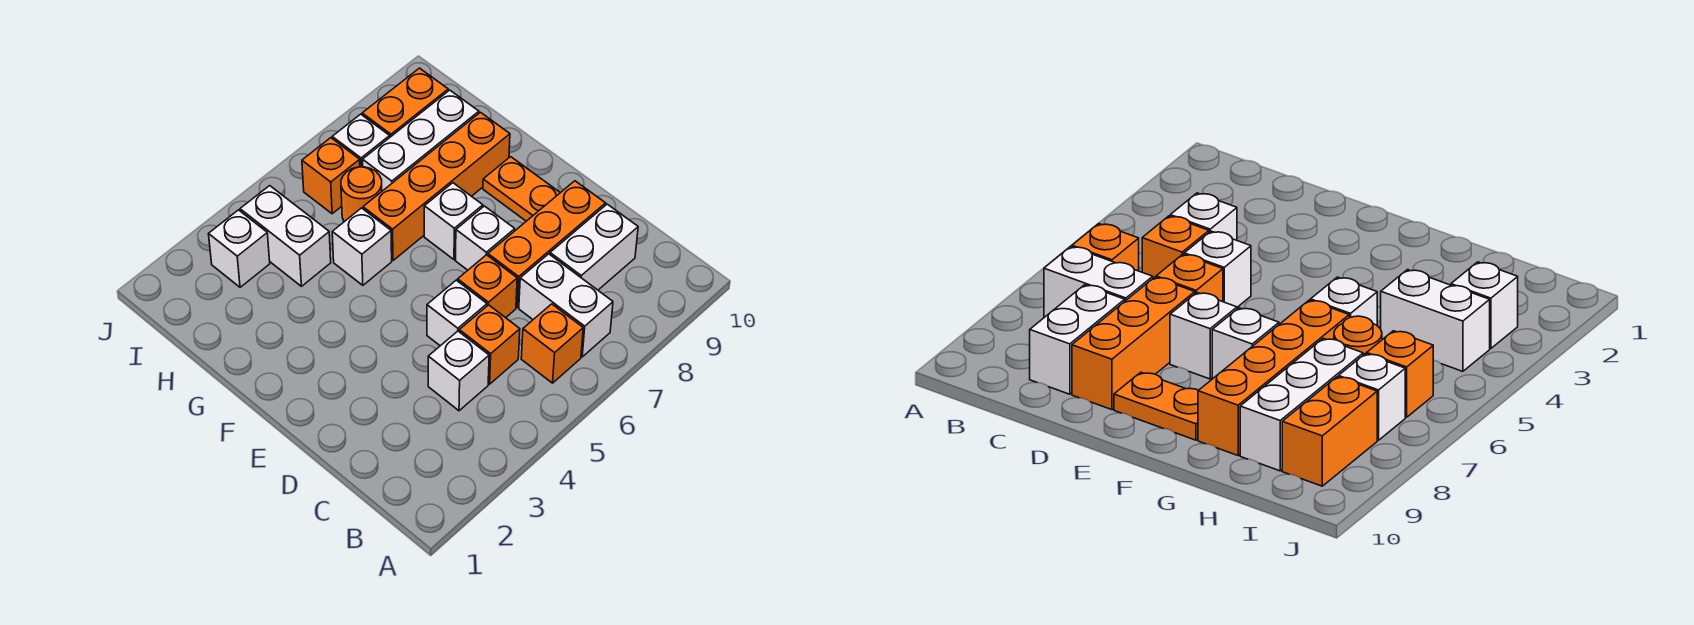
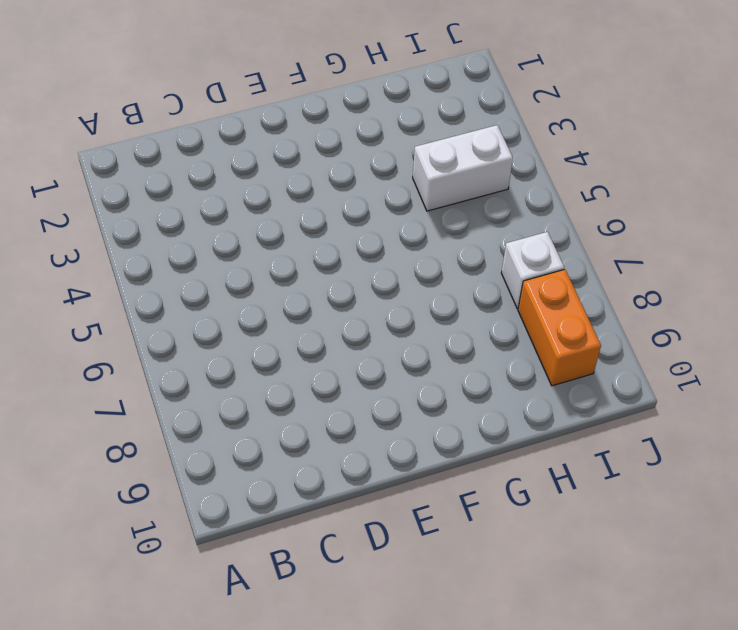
none -> orange brick B6 level 1
none -> white brick B7:C7 level 1
none -> white brick C4 level 1

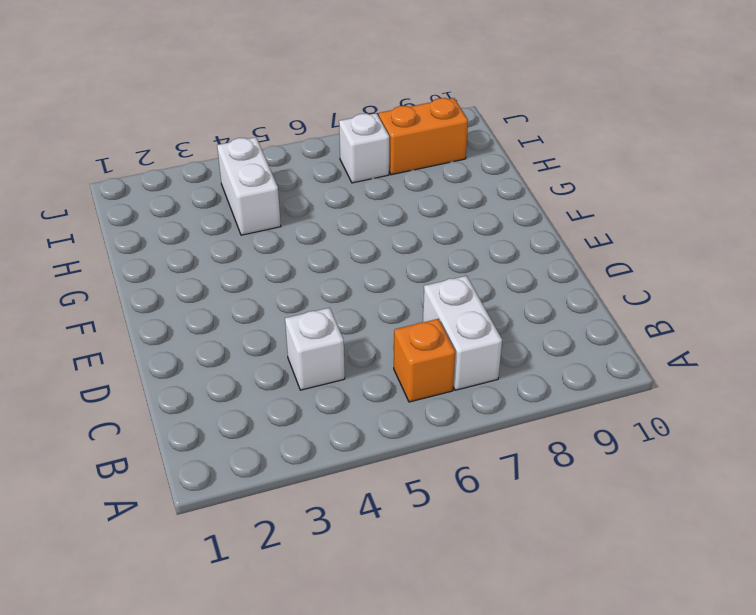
none -> orange brick C5 level 1
none -> white brick C8:C9 level 1
none -> white brick D5 level 1

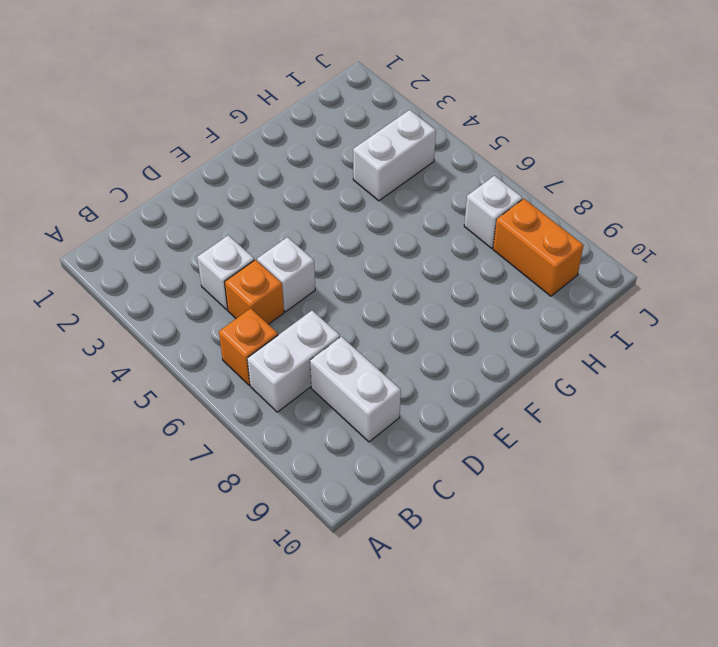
none -> orange brick D6 level 1
none -> orange brick D7:D9 level 1
none -> white brick E7 level 1

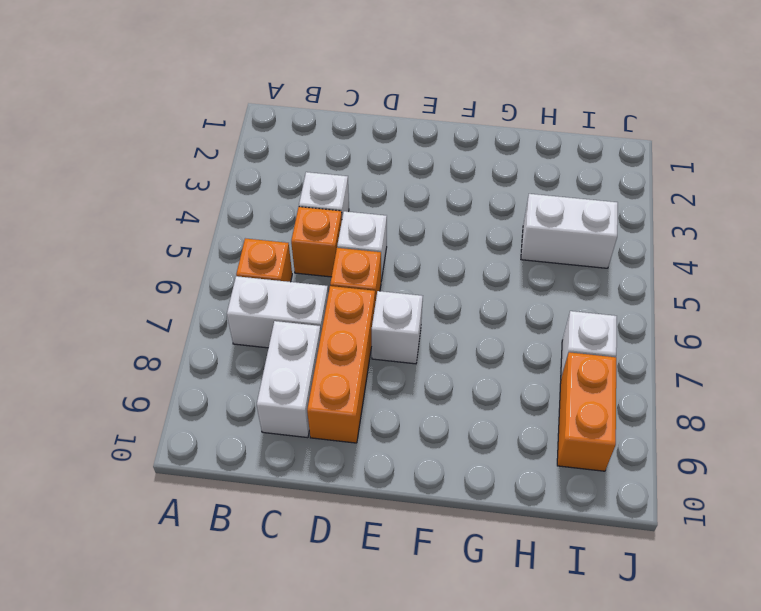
none -> orange plate E9:F9 level 1
none -> white brick F7 level 1
none -> white brick G5 level 1

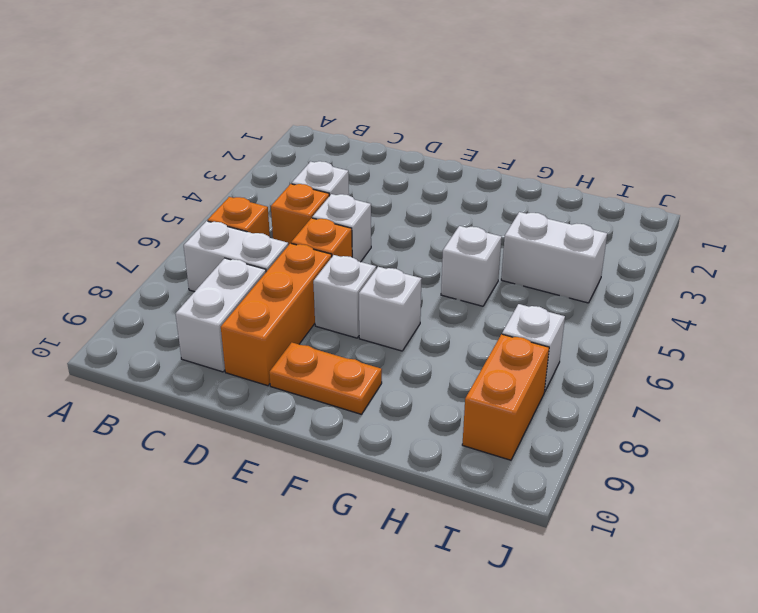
none -> orange brick G6:G9 level 1
none -> orange round brick H6 level 1
none -> white brick H7:H9 level 1

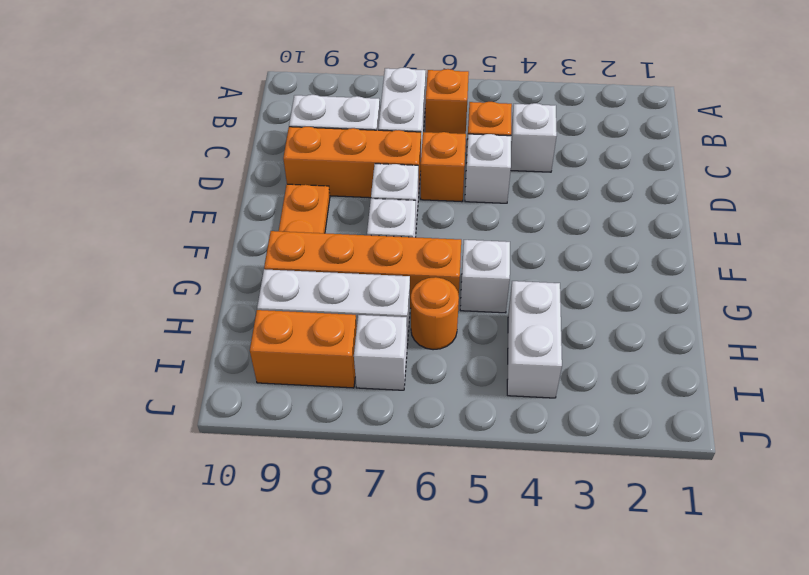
none -> white brick I3 level 1
none -> orange brick I6 level 1

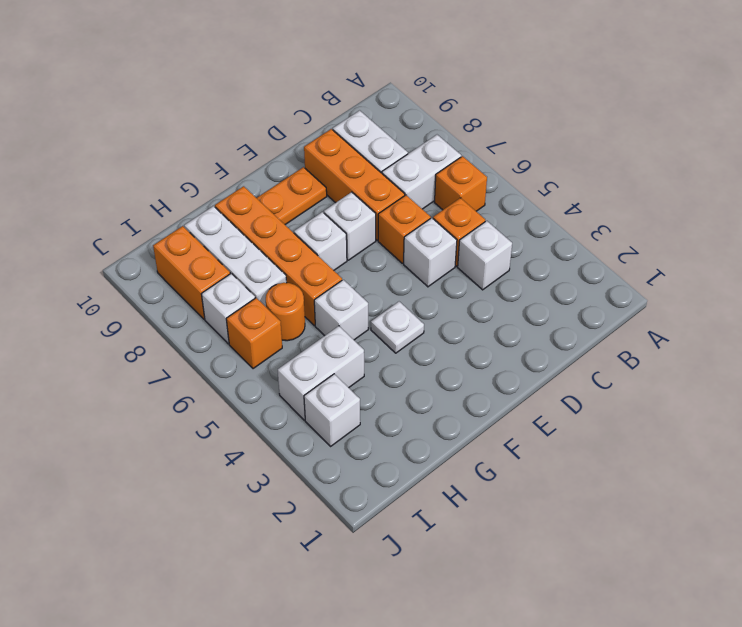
white plate F4 level 1 -> none

